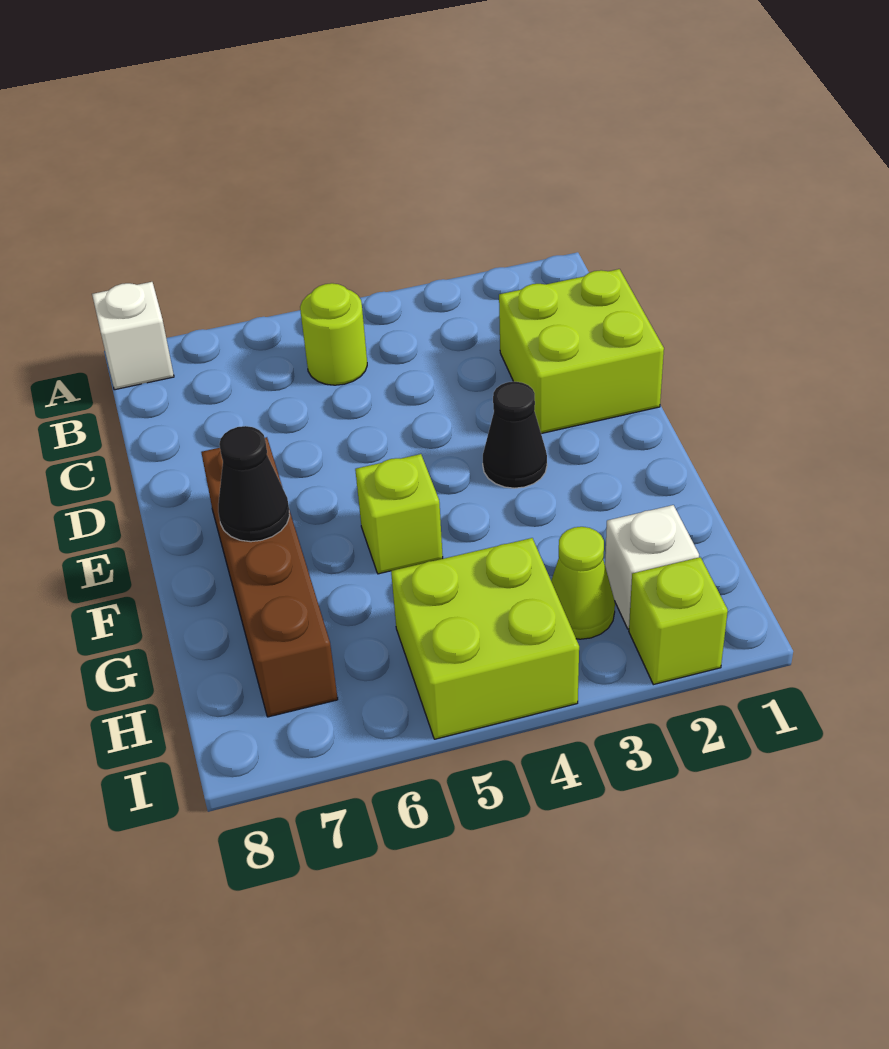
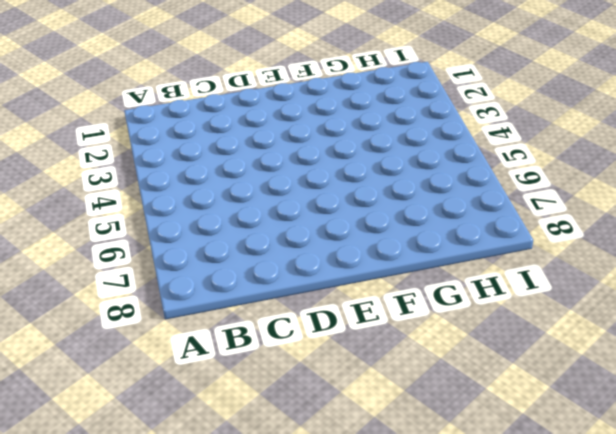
none -> white brick A8 level 1
none -> lime round brick B5 level 1

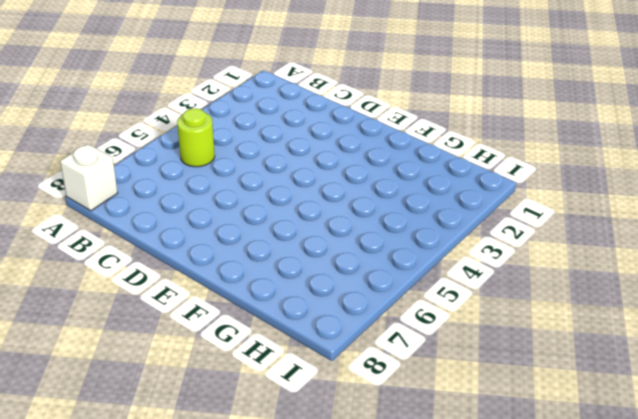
none -> lime brick C1:D2 level 1
none -> black cone E3 level 1

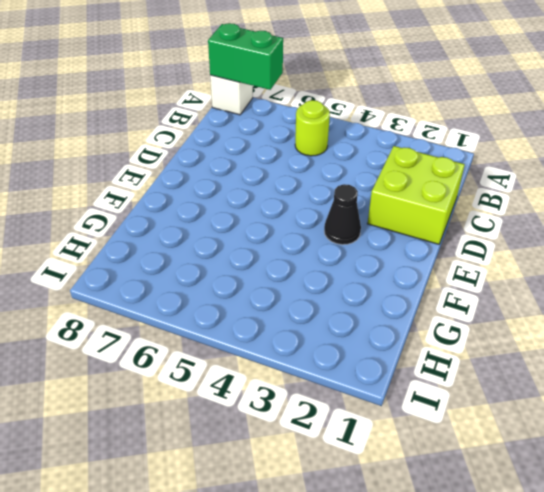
green brick A7:A8 level 2 -> none
none -> brown brick E7:H7 level 1
none -> lime brick F5 level 1

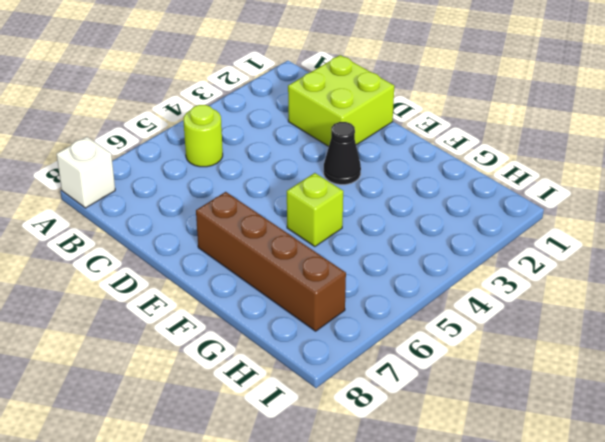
none -> white brick H2 level 1
none -> lime cone H3 level 1

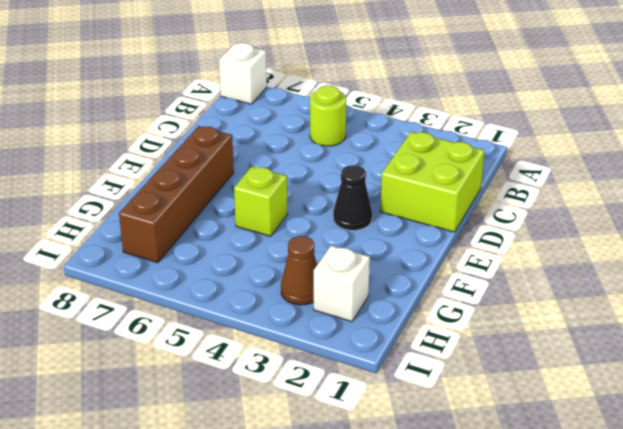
brown cone H3 level 1 -> lime cone H3 level 1
none -> lime brick H4:I5 level 1
none -> lime brick I2 level 1

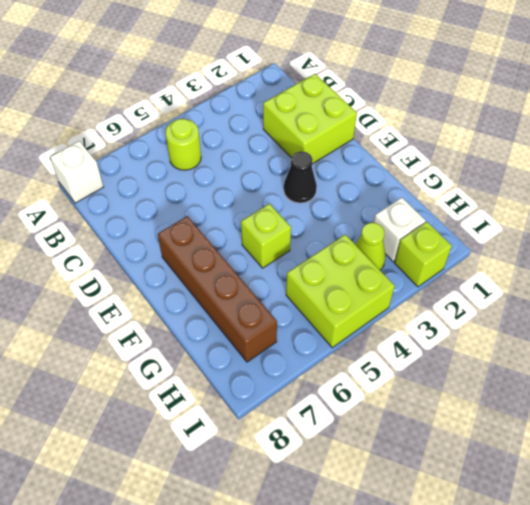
none -> black cone F7 level 2

